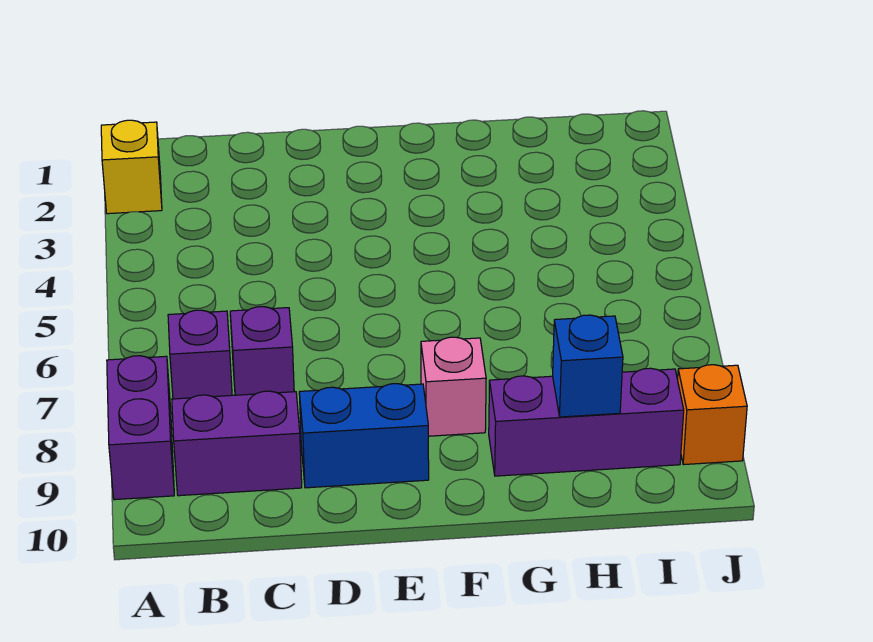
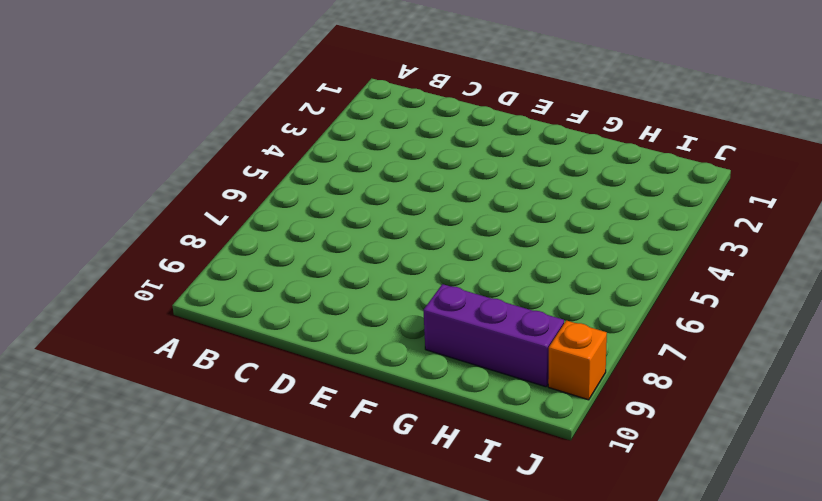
none -> yellow brick A2 level 1
none -> purple brick A8:A9 level 1

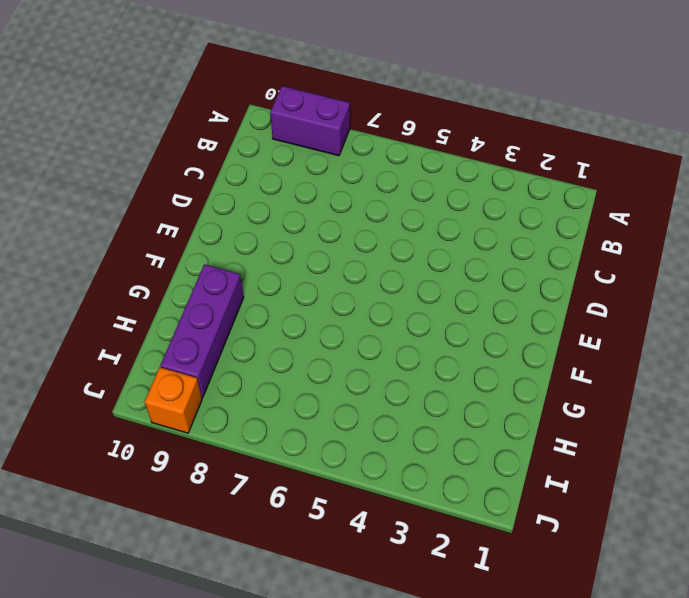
none -> yellow brick A2 level 1
none -> purple brick B7 level 1

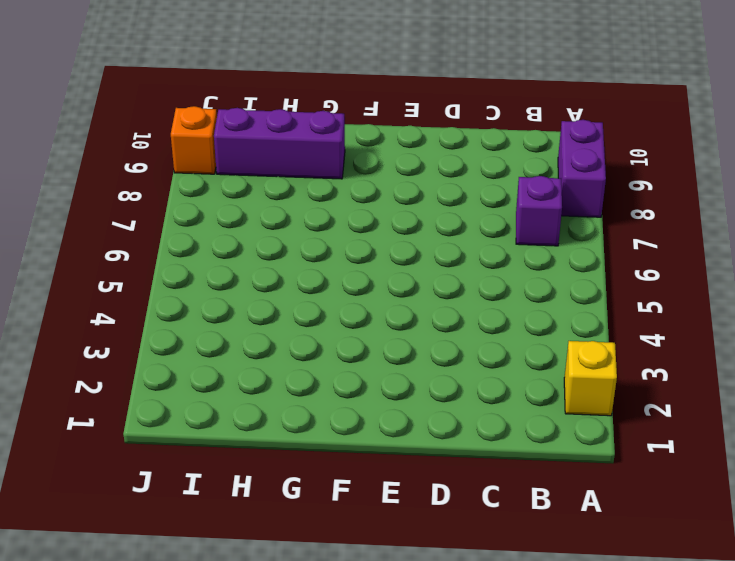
none -> purple brick B9:C9 level 1
none -> purple brick C7 level 1

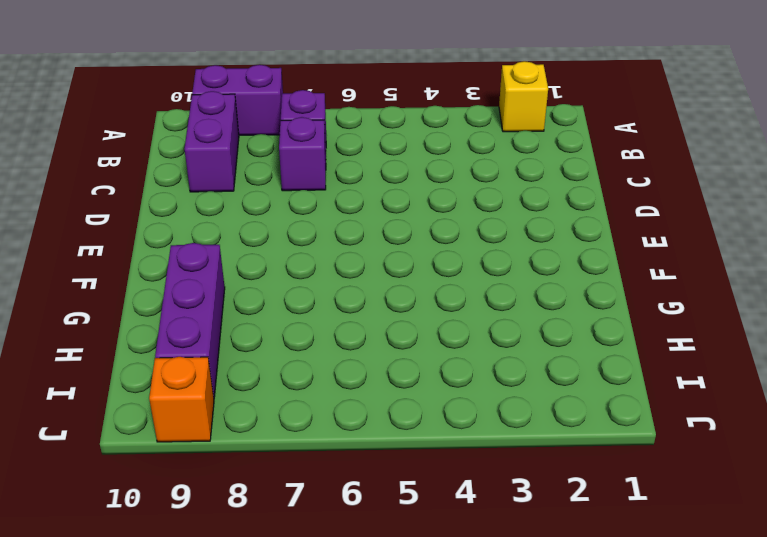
none -> blue brick D9:E9 level 1
none -> pink brick F8 level 1

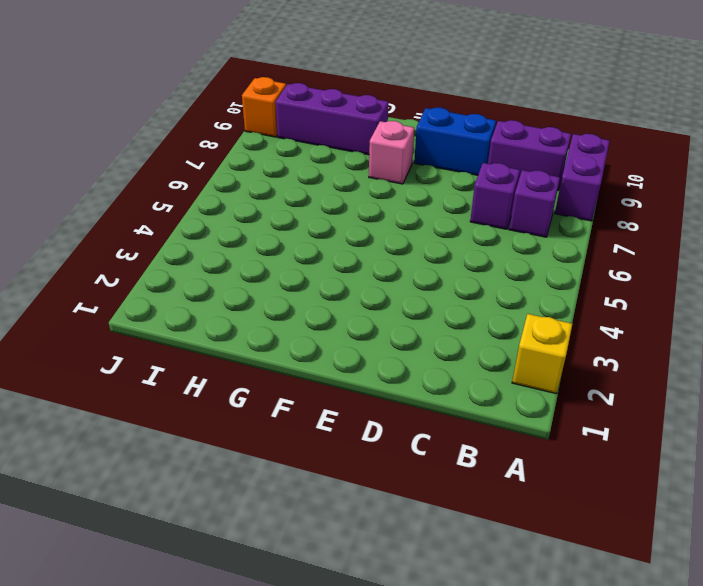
none -> blue brick H9 level 2

